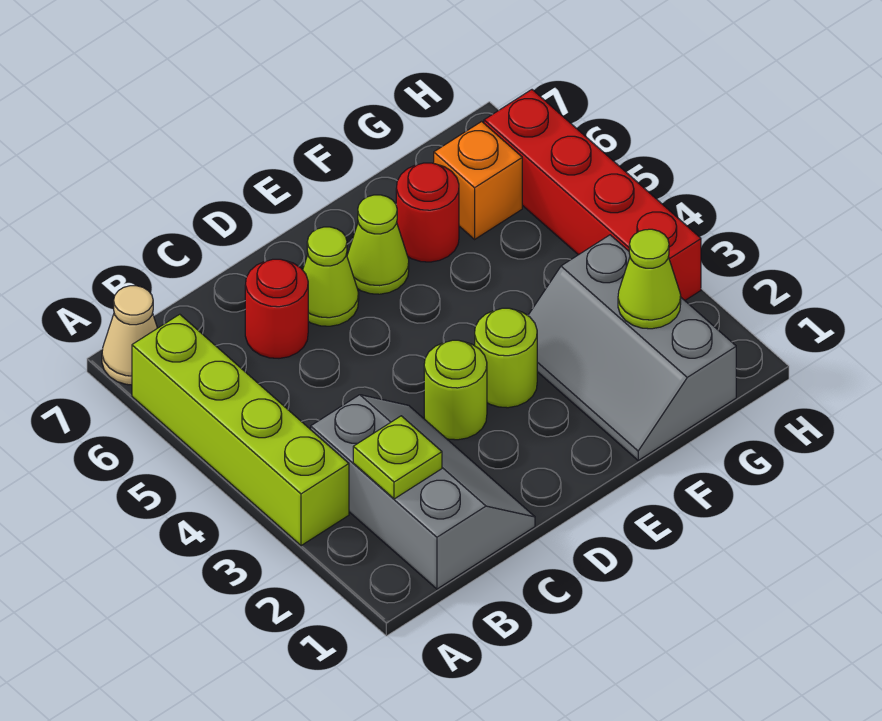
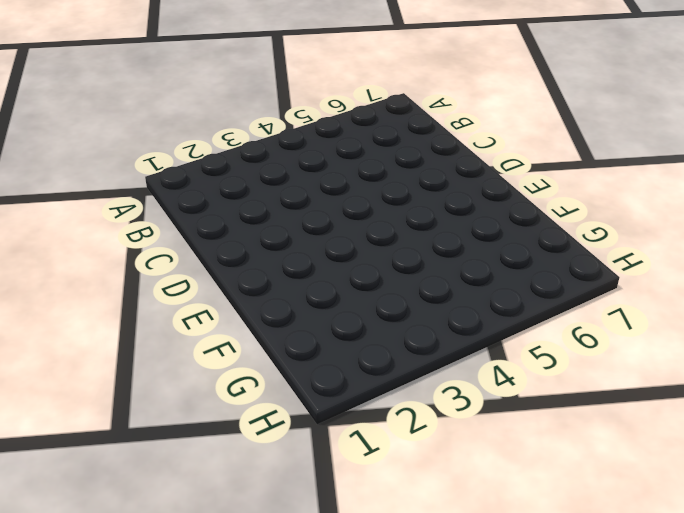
none -> lime brick A3:A6 level 1
none -> tan cone A7 level 1
none -> grey slope B1:C3 level 1 top B

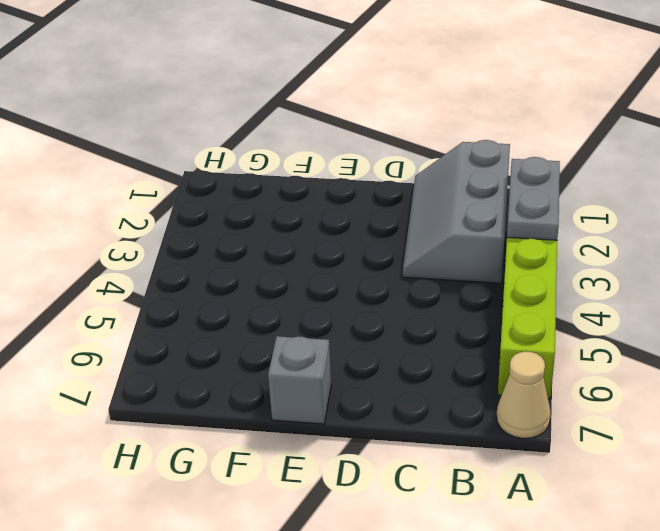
grey plate A2:A3 level 2 -> none
grey brick E7 level 1 -> none
none -> red round brick C6 level 1
none -> lime round brick D3 level 1
none -> lime cone D6 level 1

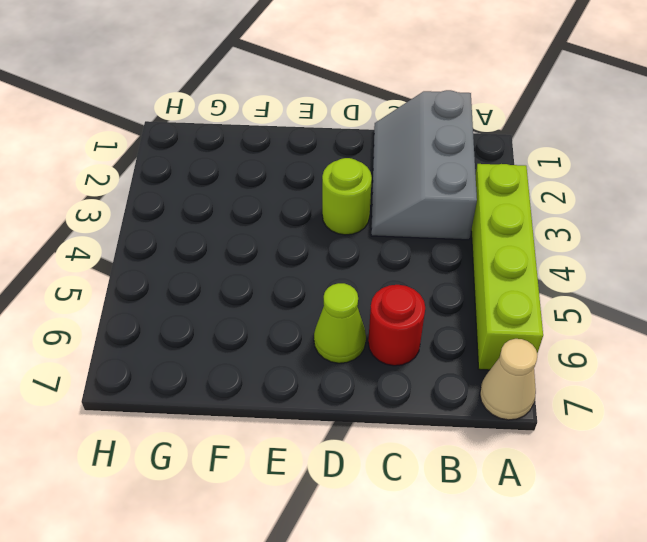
none -> lime round brick E3 level 1
none -> lime cone E6 level 1
none -> grey slope F1:G3 level 1 top G

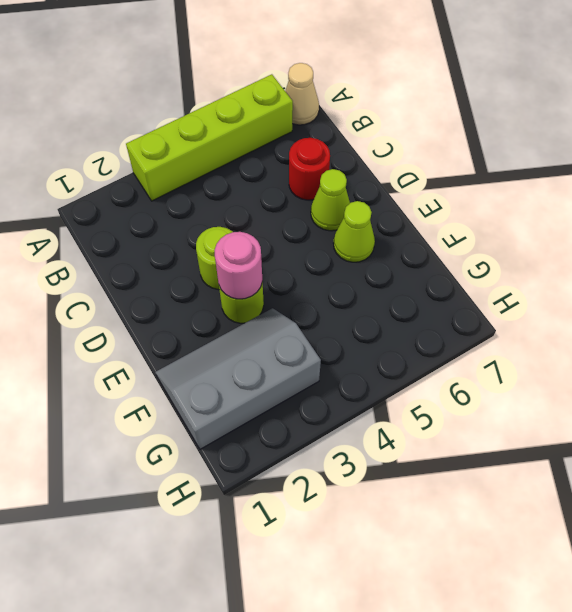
pink round brick E3 level 2 -> none
none -> grey slope B1:C3 level 1 top B
none -> red round brick F6 level 1
none -> orange brick G6 level 1

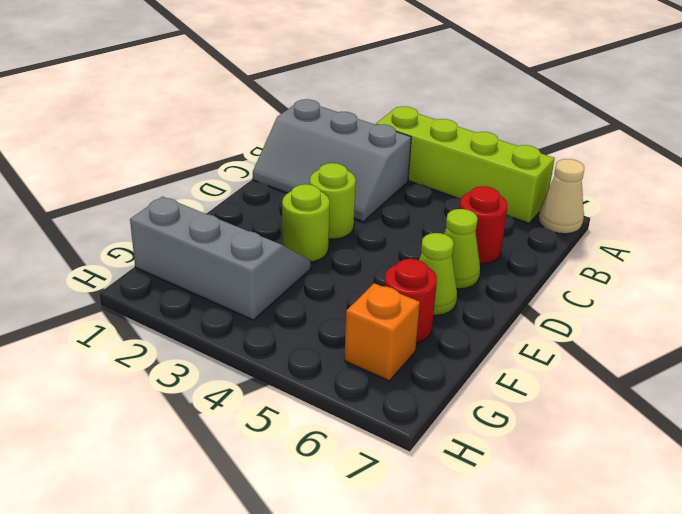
none -> red brick H3:H6 level 1
none -> lime plate B2 level 2
none -> lime cone G2 level 2

